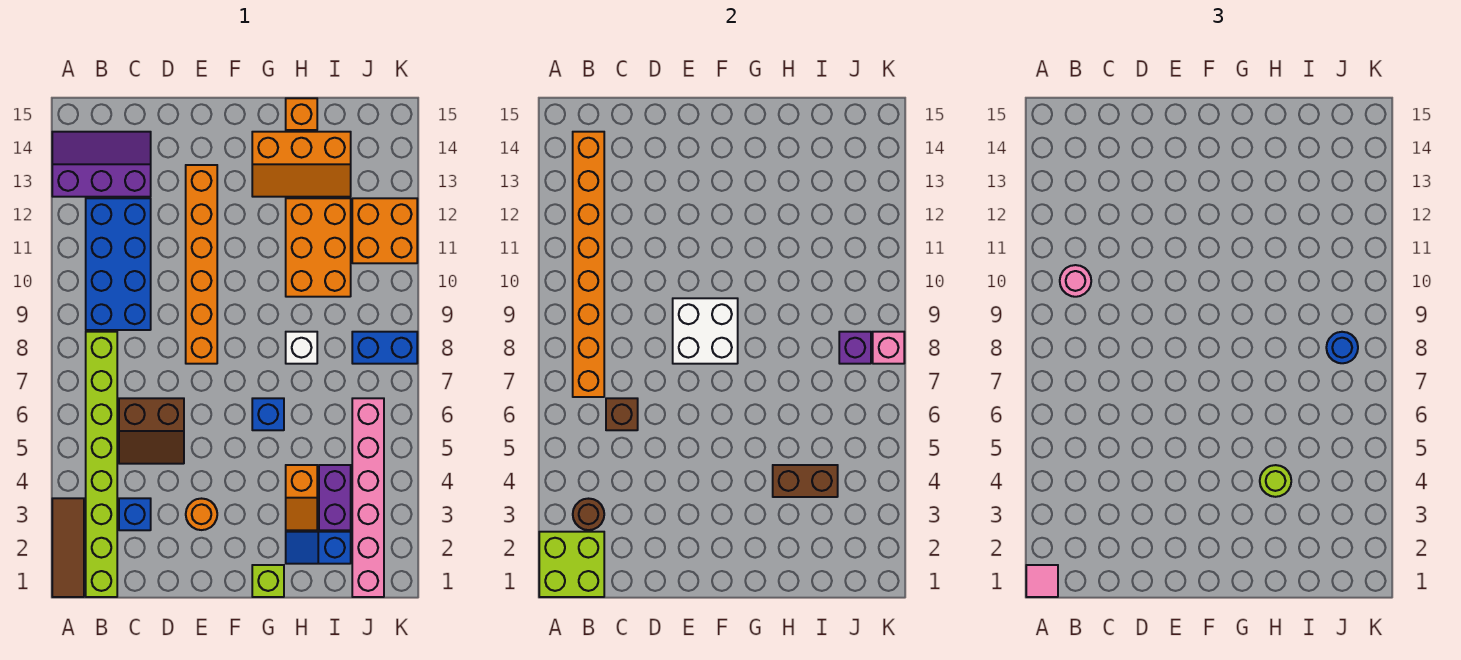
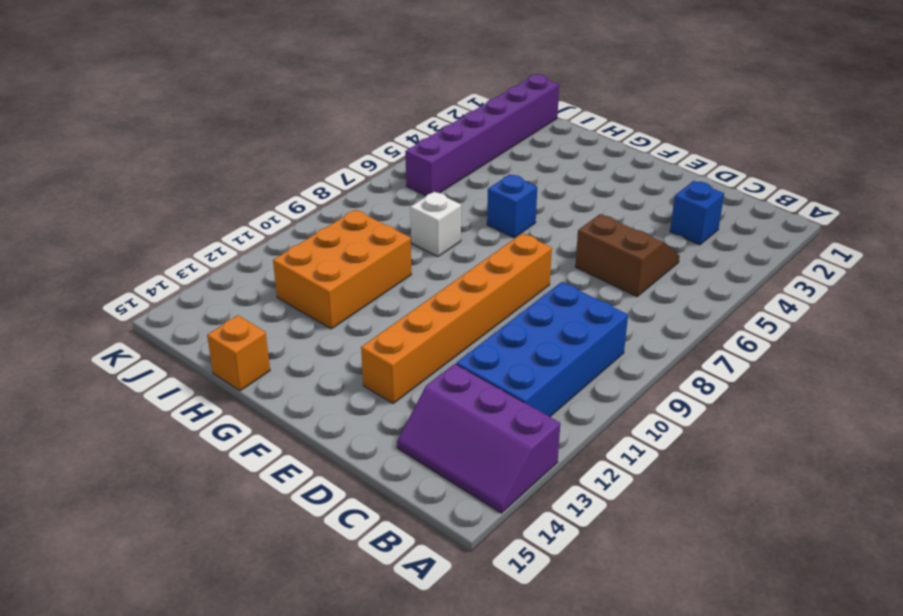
purple brick J1:J6 level 1 -> pink brick J1:J6 level 1
none -> brown tile A1:A3 level 1
none -> lime brick B1:B8 level 1
none -> orange round brick E3 level 1
none -> lime brick G1 level 1

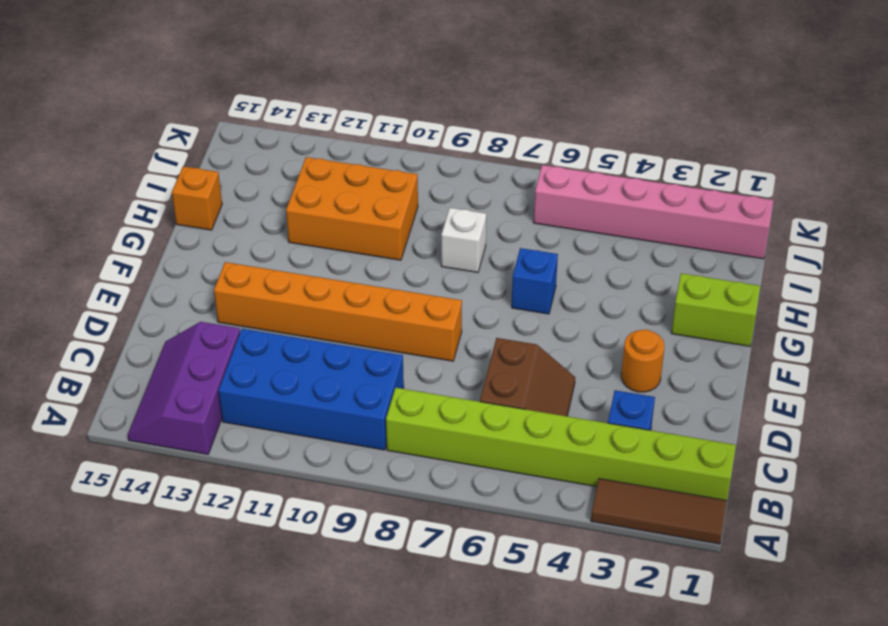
lime brick G1:G2 level 1 -> lime brick G1 level 1
none -> orange slope G13:I14 level 1 top 14
none -> blue slope H2:I2 level 1 top I
none -> orange slope H3:H4 level 1 top 4
none -> purple brick I3:I4 level 1

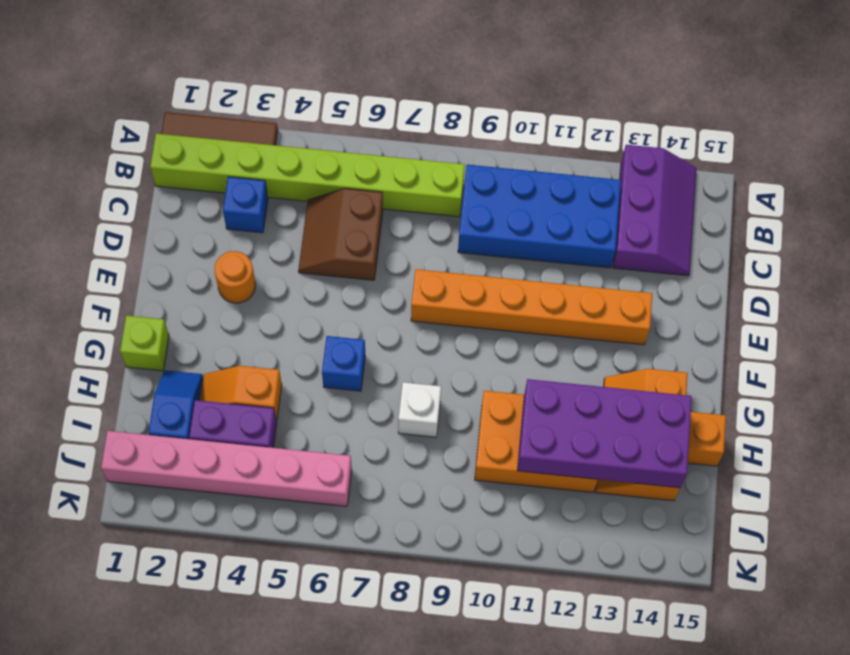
purple brick H11:I14 level 2 -> none
none -> blue brick J8:K8 level 1
none -> orange brick J11:K12 level 1
none -> lime brick A1:B2 level 2
none -> brown round brick B3 level 2

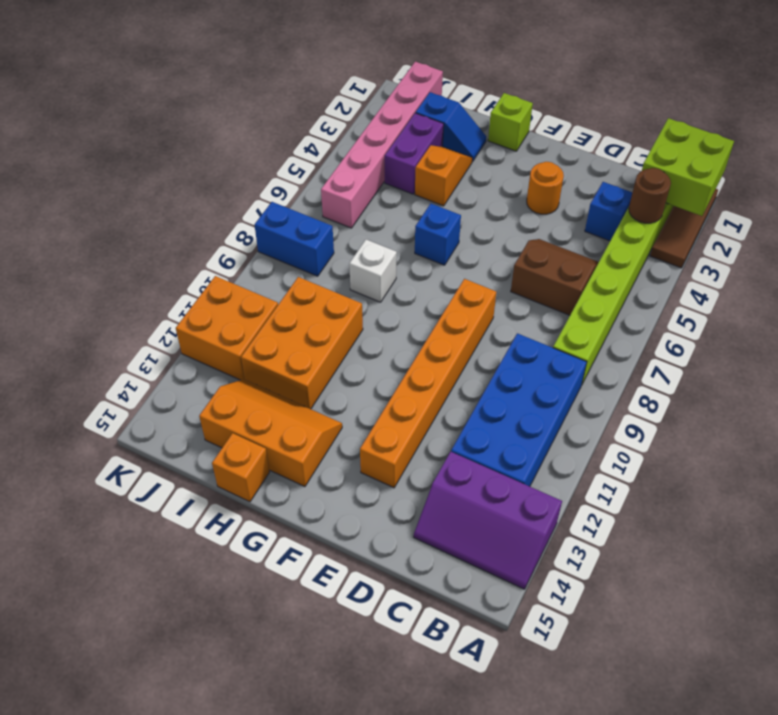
none -> orange brick B7:B14 level 2
none -> brown brick C6 level 2
none -> white brick E8:F9 level 2
none -> brown brick H4:I4 level 2

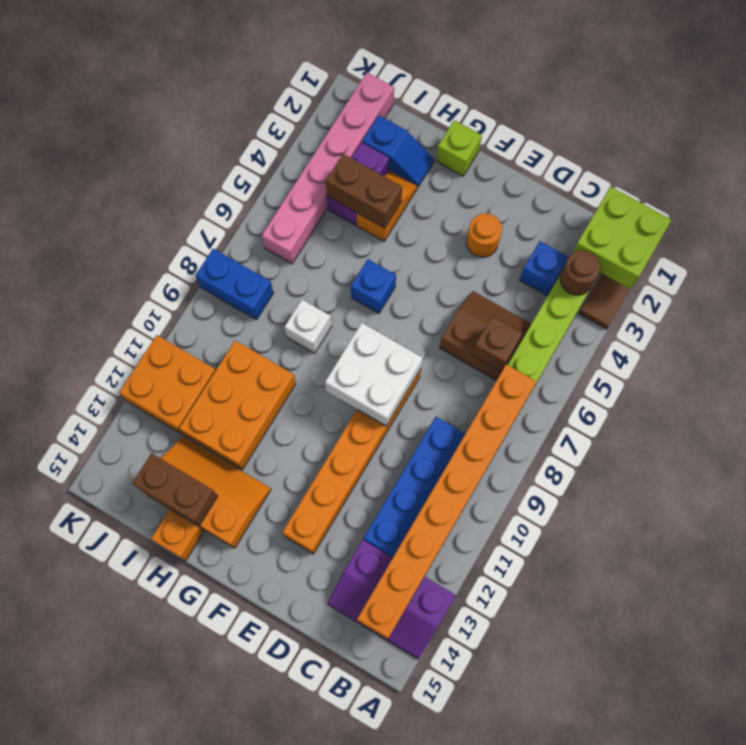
brown brick H14:I14 level 2 -> none
none -> purple brick J8 level 2
none -> pink brick K8 level 2
none -> pink tile A1 level 3
none -> pink round brick B10 level 3

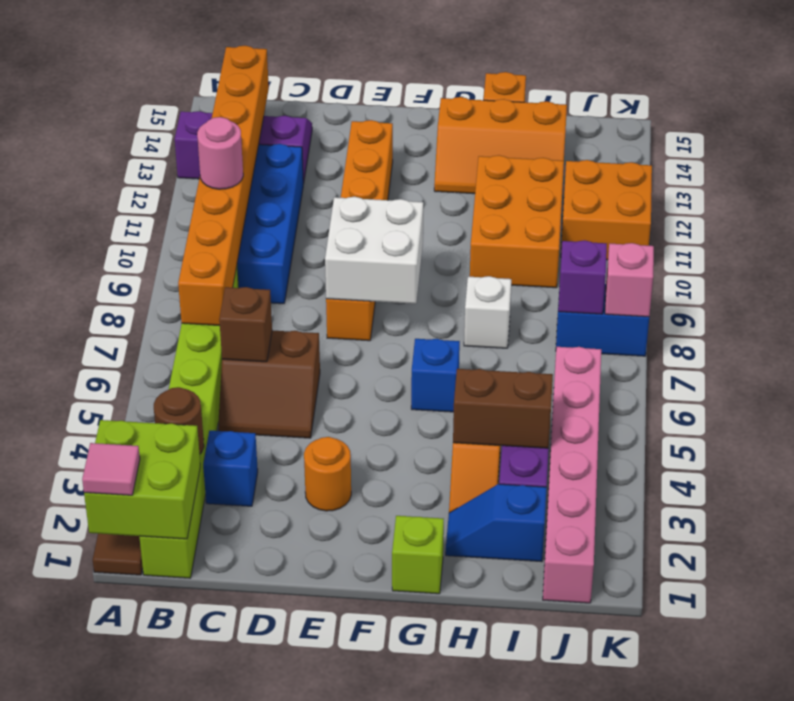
none -> lime round brick H4 level 3
none -> blue round brick J8 level 3

